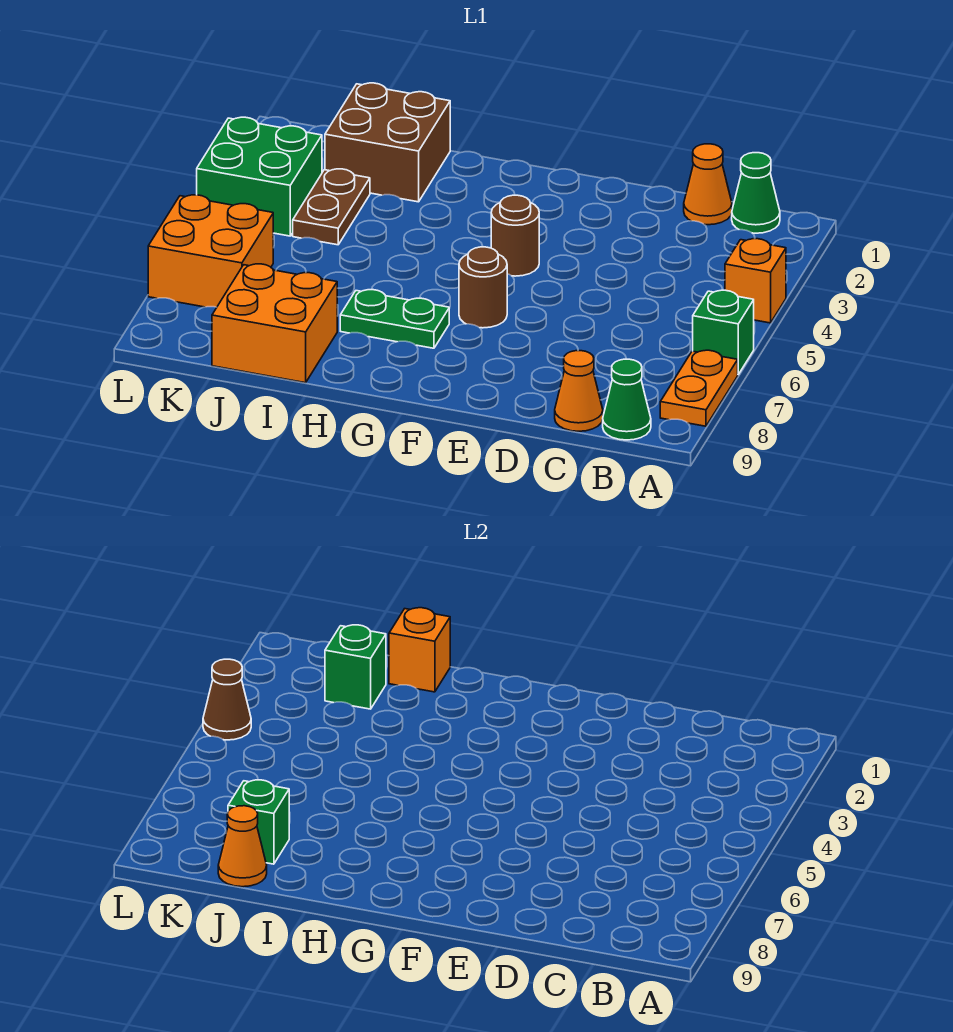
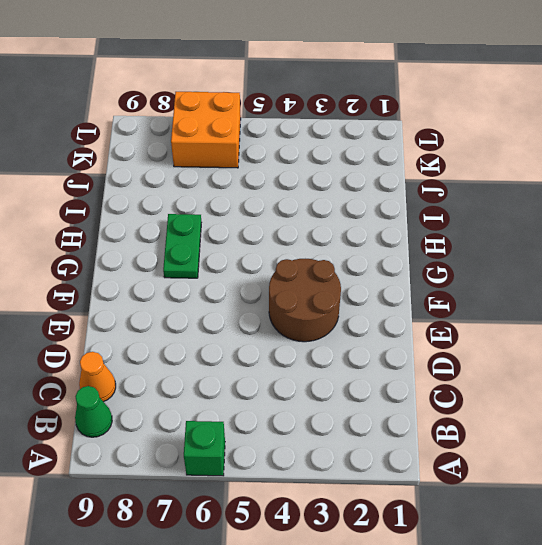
brown round brick E3:F4 level 1 -> brown round brick F4 level 1
none -> orange brick A4 level 1
none -> orange plate A7:A8 level 1
none -> green cone B1 level 1

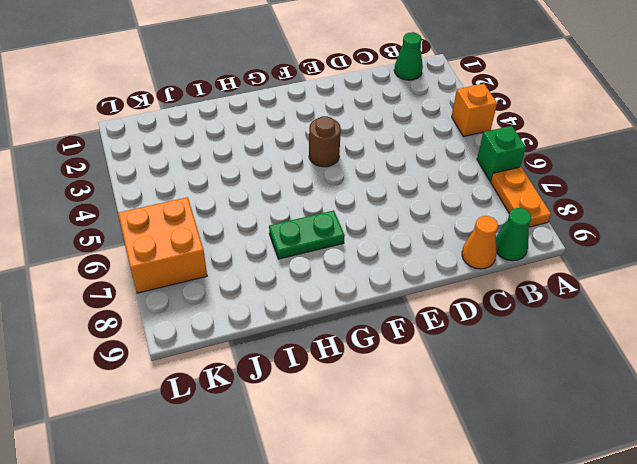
none -> orange cone C1 level 1
none -> brown round brick F6 level 1
none -> brown brick I1:J2 level 1

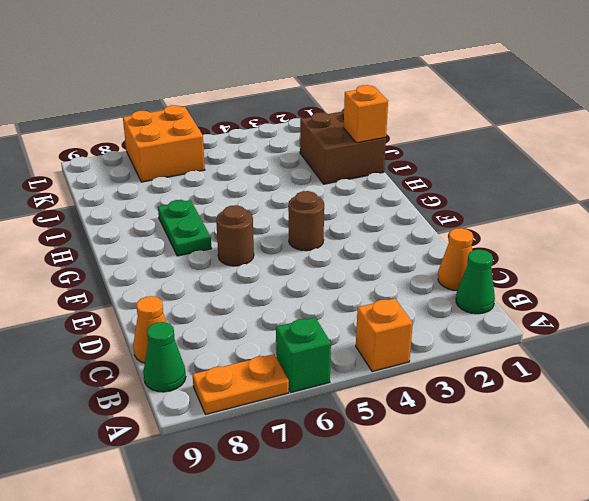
none -> orange brick I8:J9 level 1
none -> brown plate J3:J4 level 1
none -> green brick K3:L4 level 1

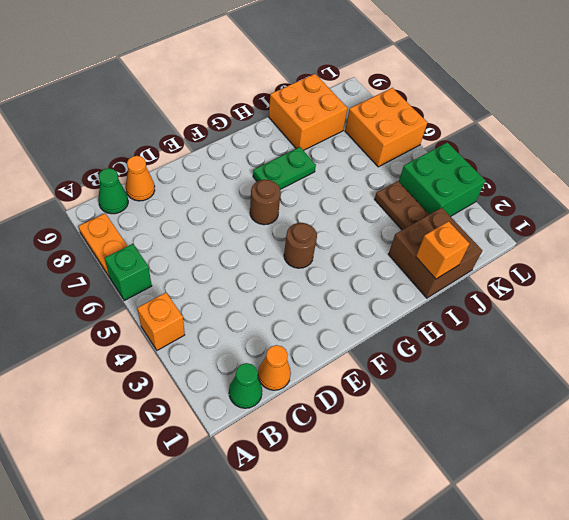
none -> green brick J2 level 2
none -> green brick J8 level 2
none -> orange cone J9 level 2

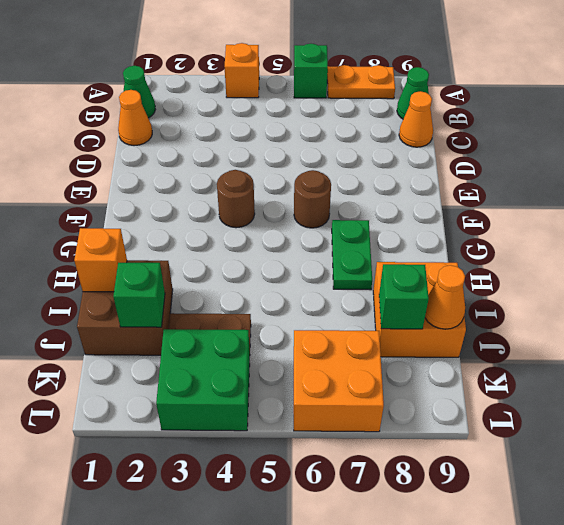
none -> brown cone L4 level 2

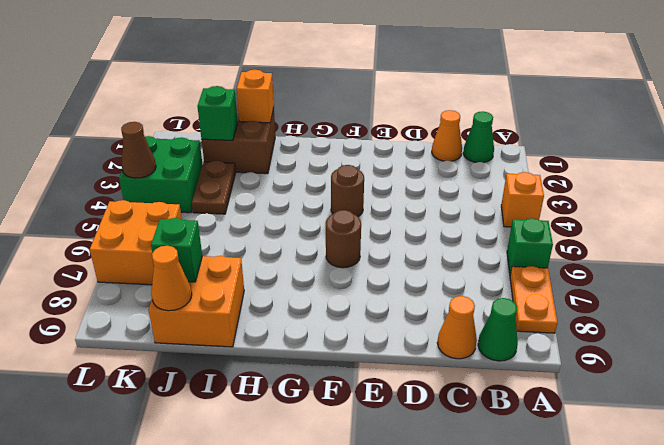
none -> green plate G7:H7 level 1

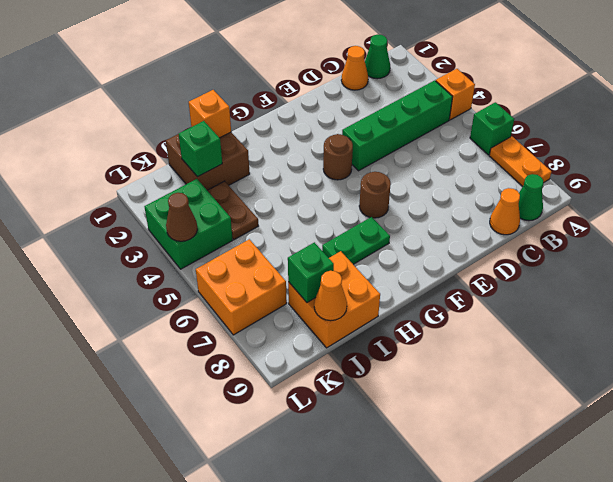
green brick B4:E4 level 1 -> none

